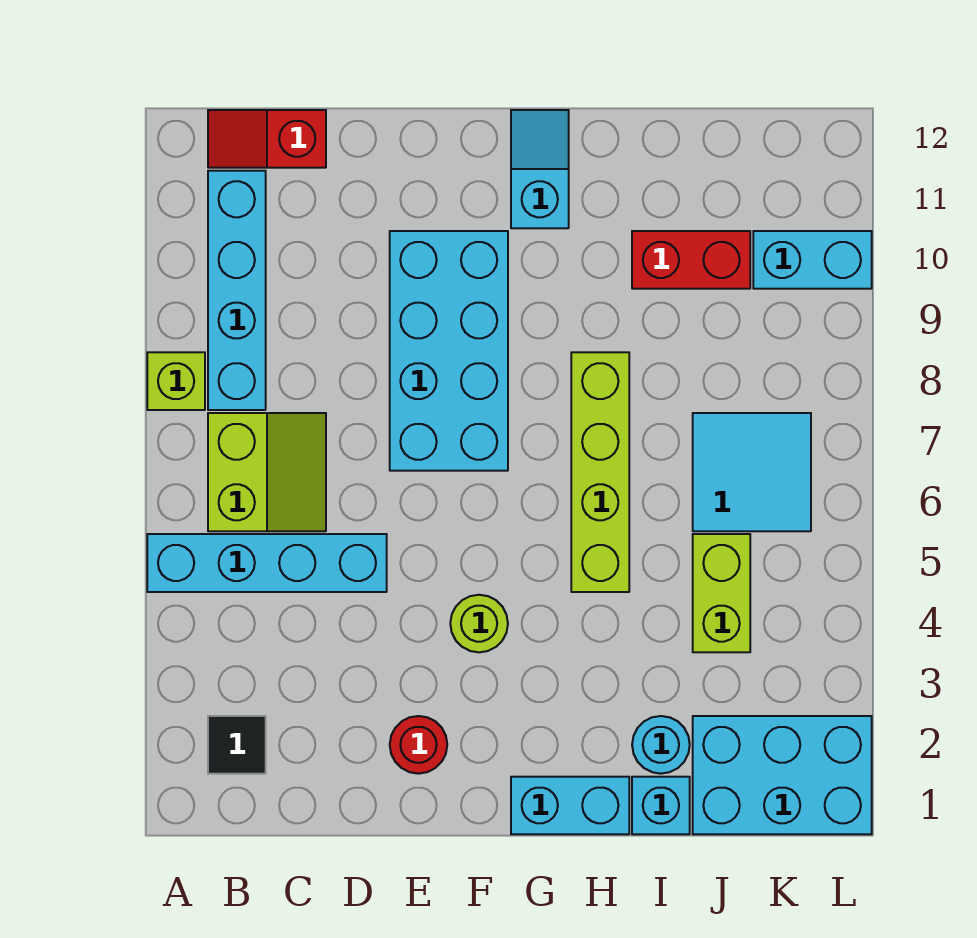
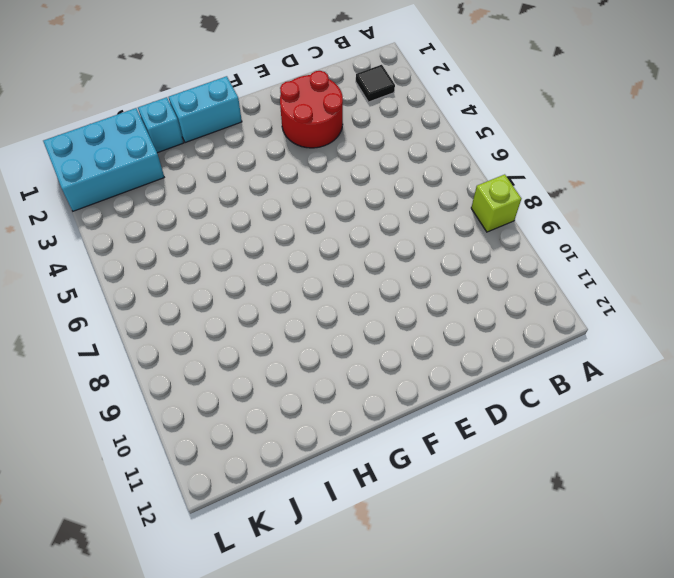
red round brick D2:E3 level 1 -> red round brick E2 level 1
none -> cyan brick A5:D5 level 1
none -> lime slope B6:C7 level 1 top B
none -> cyan brick B8:B11 level 1

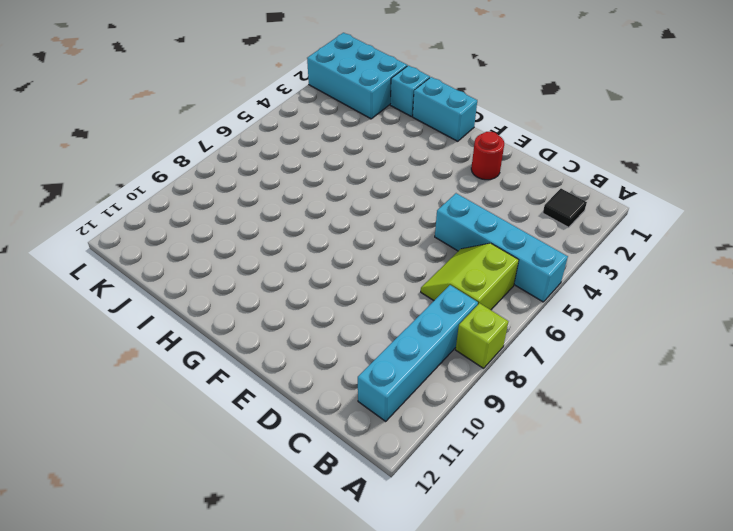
none -> red slope B12:C12 level 1 top C
none -> cyan brick E7:F10 level 1
none -> lime round brick F4 level 1

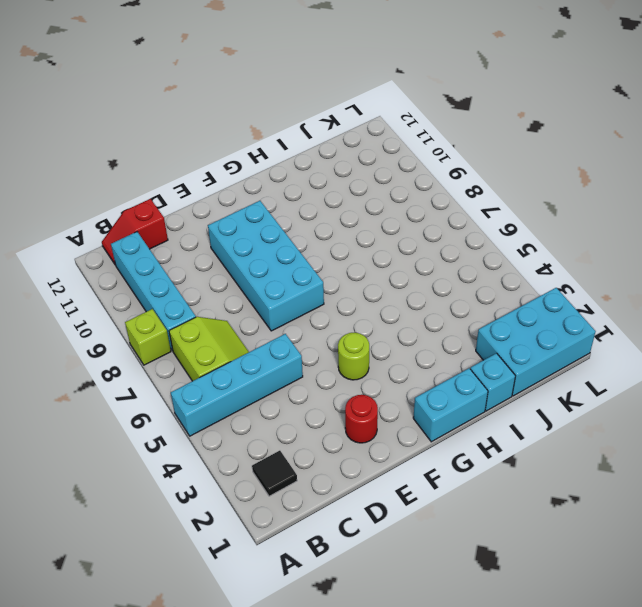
none -> cyan slope G11:G12 level 1 top 11
none -> lime brick H5:H8 level 1
none -> cyan round brick I2 level 1

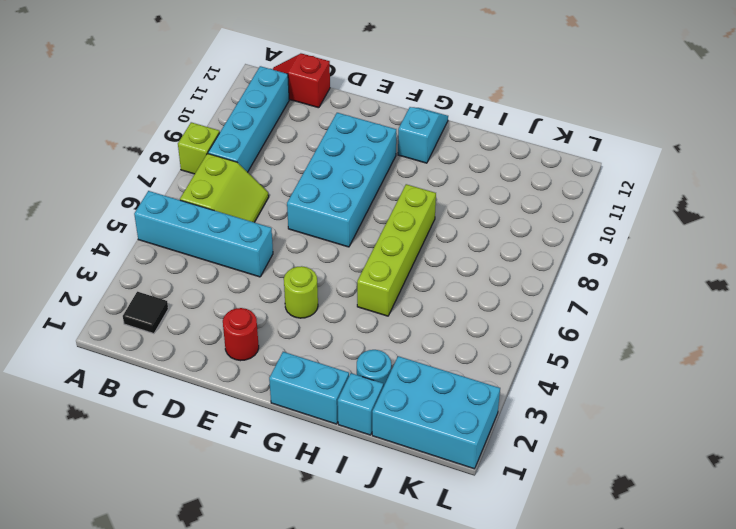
none -> red brick I10:J10 level 1
none -> lime brick J4:J5 level 1
none -> cyan tile J6:K7 level 1

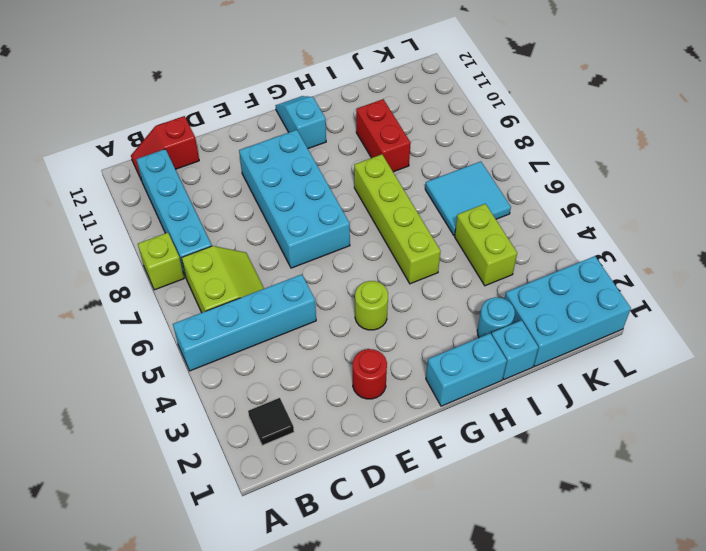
red brick I9:I10 level 1 -> red brick I10:J10 level 1
none -> cyan brick K10:L10 level 1

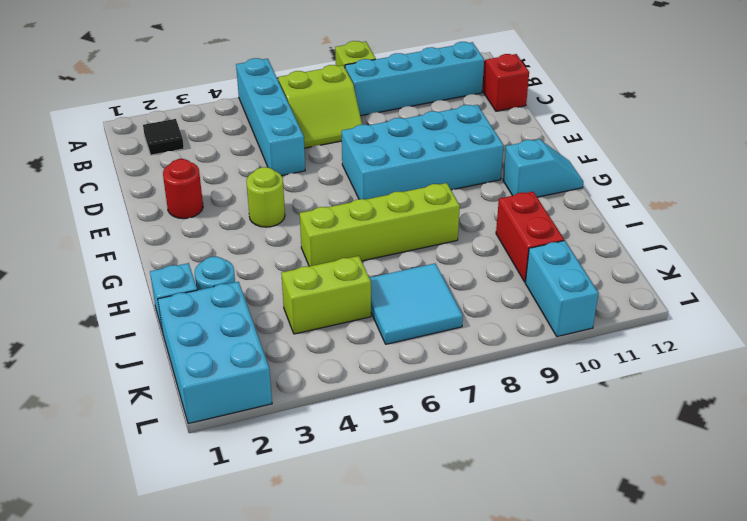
none -> cyan brick G1:H1 level 1

